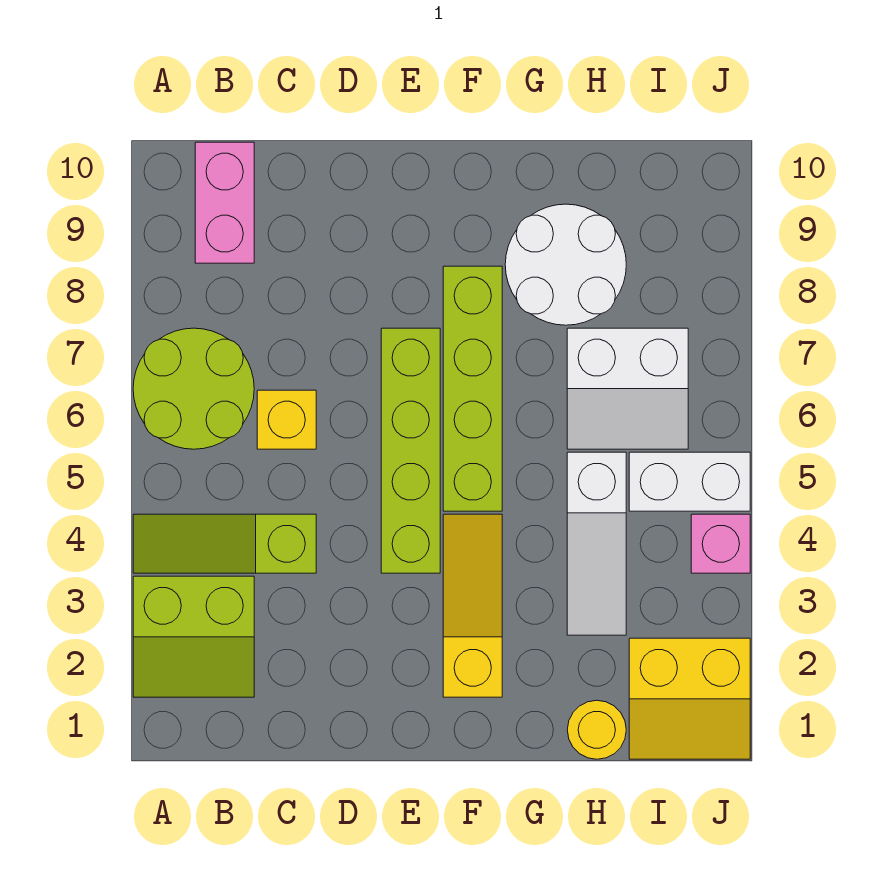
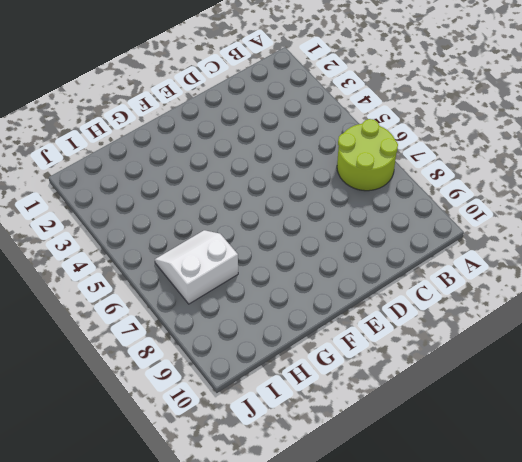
none -> lime slope A2:B3 level 1 top 3
none -> lime slope A4:C4 level 1 top C
none -> pink brick B9:B10 level 1

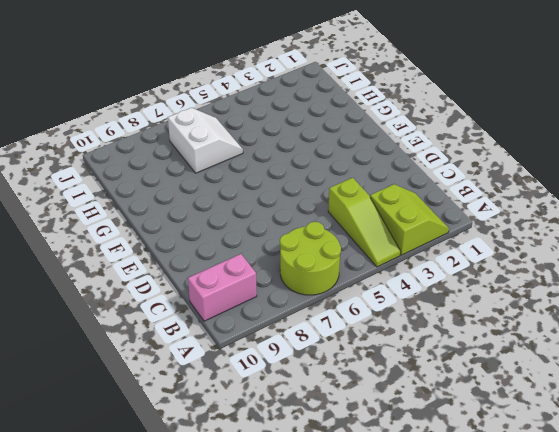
none -> yellow brick C6 level 1
none -> lime brick E4:E7 level 1
none -> yellow slope F2:F4 level 1 top 2

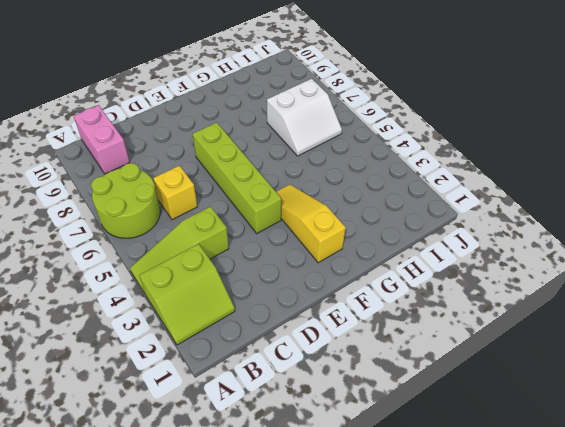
none -> lime brick F5:F8 level 1
none -> white round brick G8:H9 level 1
none -> yellow round brick H1 level 1

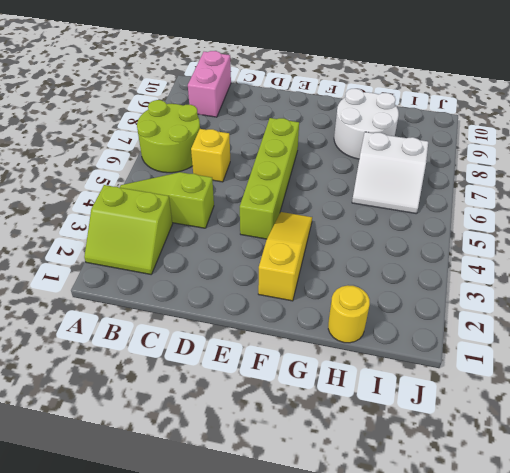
none -> lime brick F5:F8 level 1
none -> white slope H3:H5 level 1 top 5
none -> yellow slope I1:J2 level 1 top 2

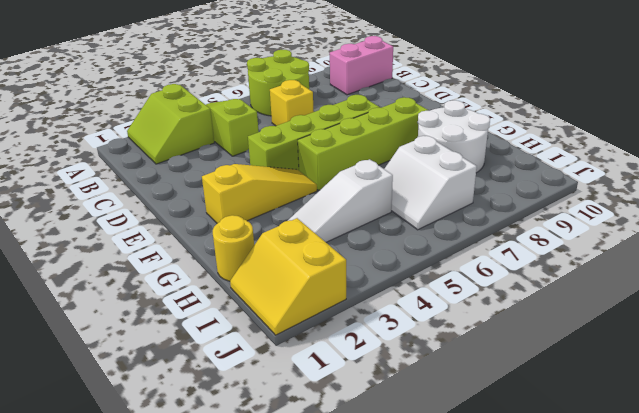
none -> white brick I5:J5 level 1
none -> pink brick J4 level 1

